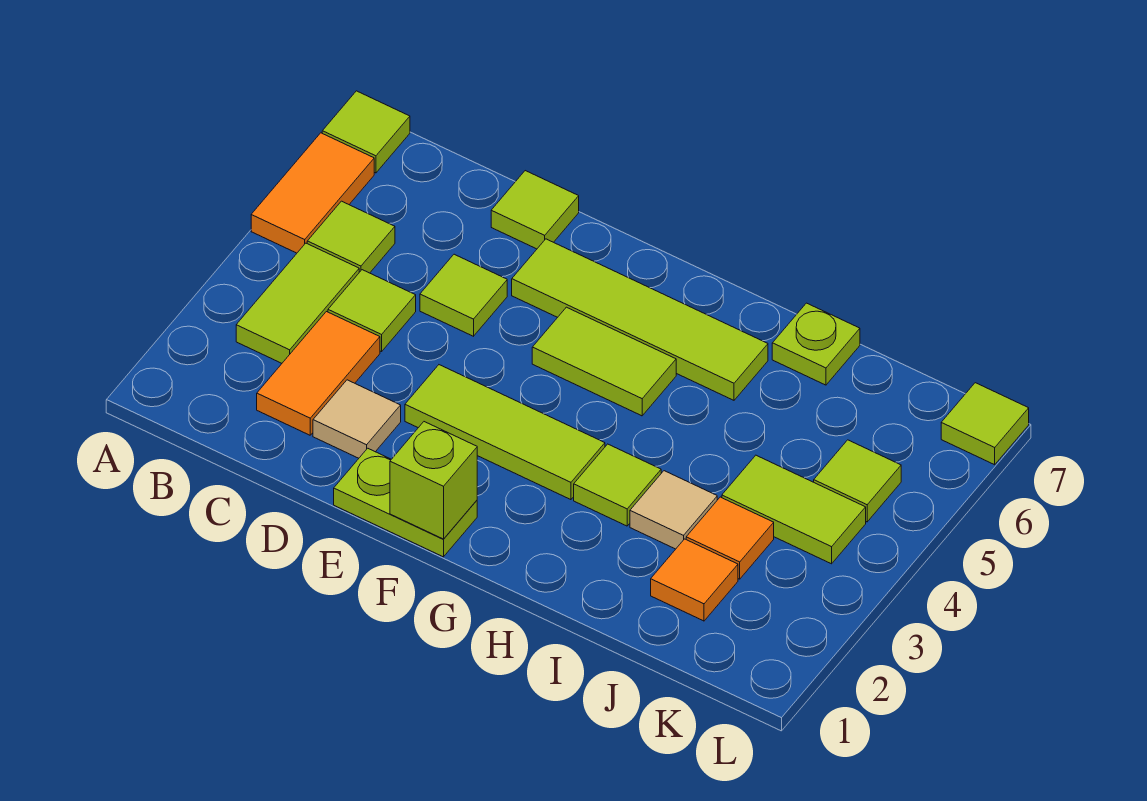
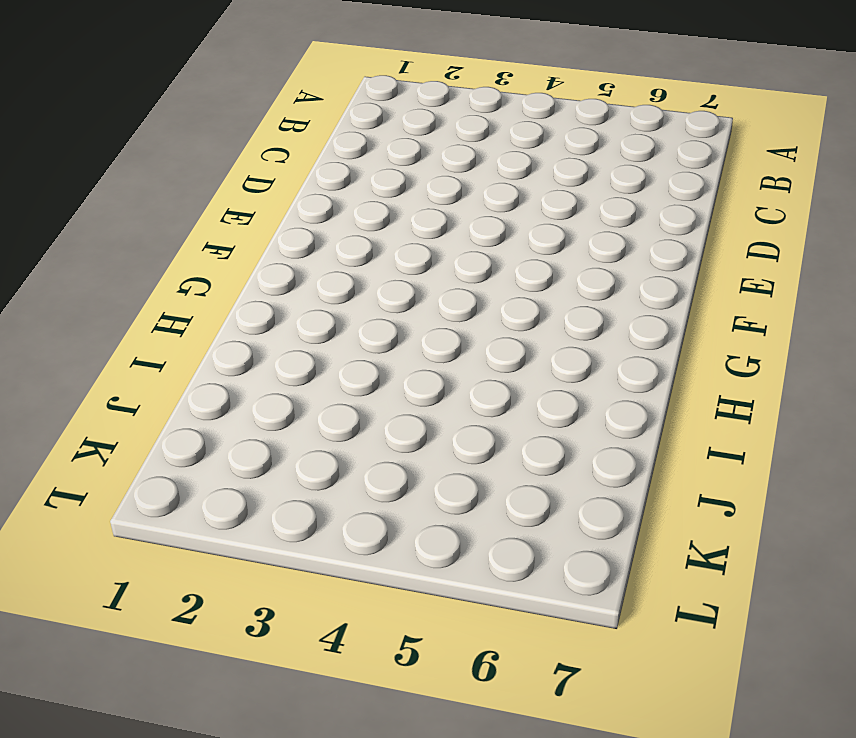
none -> orange tile A5:A6 level 1
none -> lime tile A7 level 1
none -> lime tile B3:B4 level 1

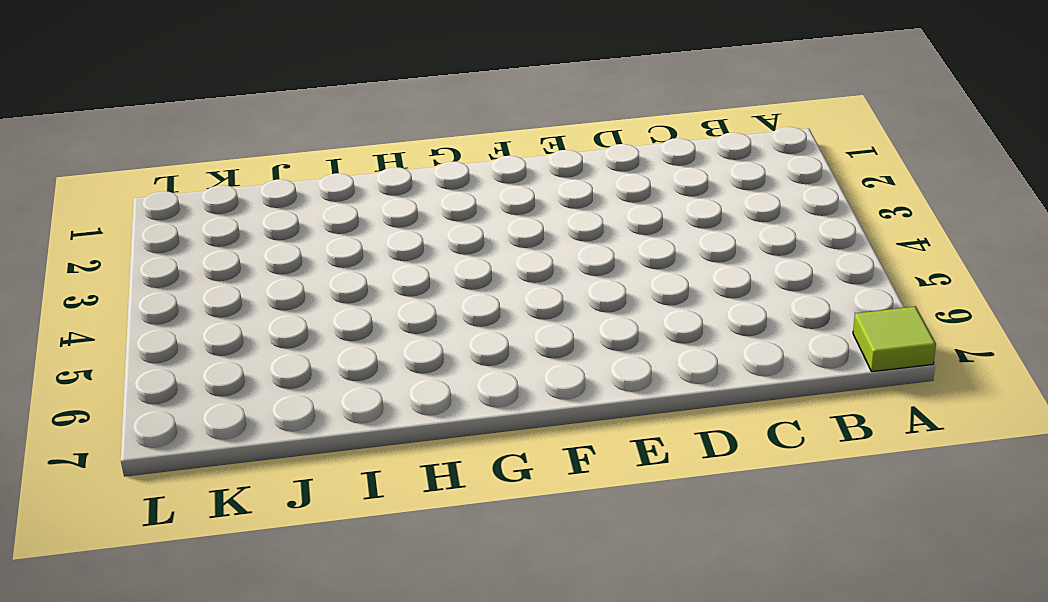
none -> orange tile A5:A6 level 1
none -> lime tile B3:B4 level 1
none -> lime tile B5 level 1

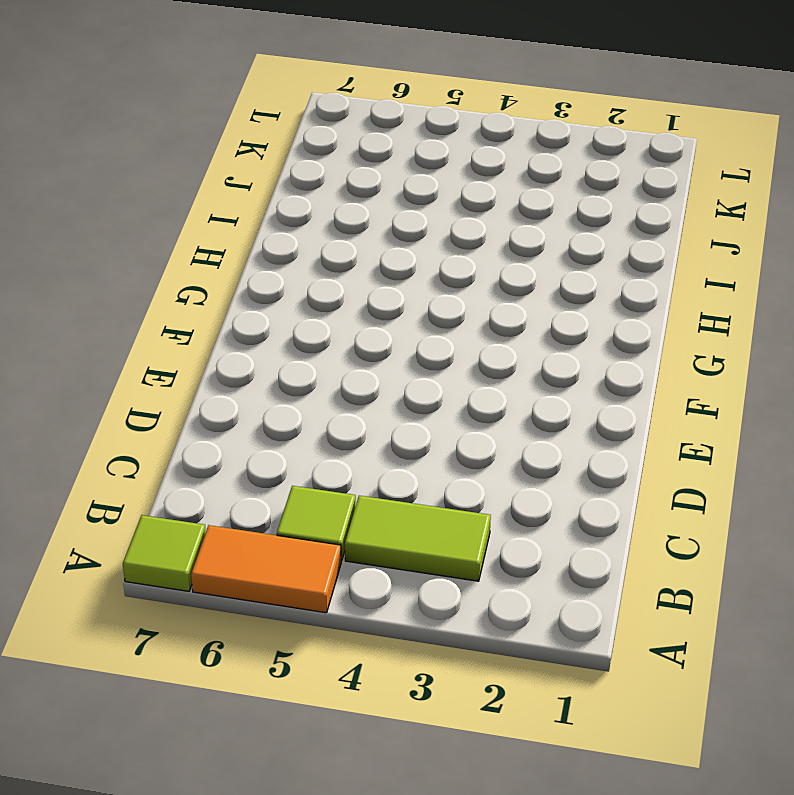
none -> orange tile C2:C3 level 1
none -> lime tile C4 level 1
none -> tan tile D2 level 1

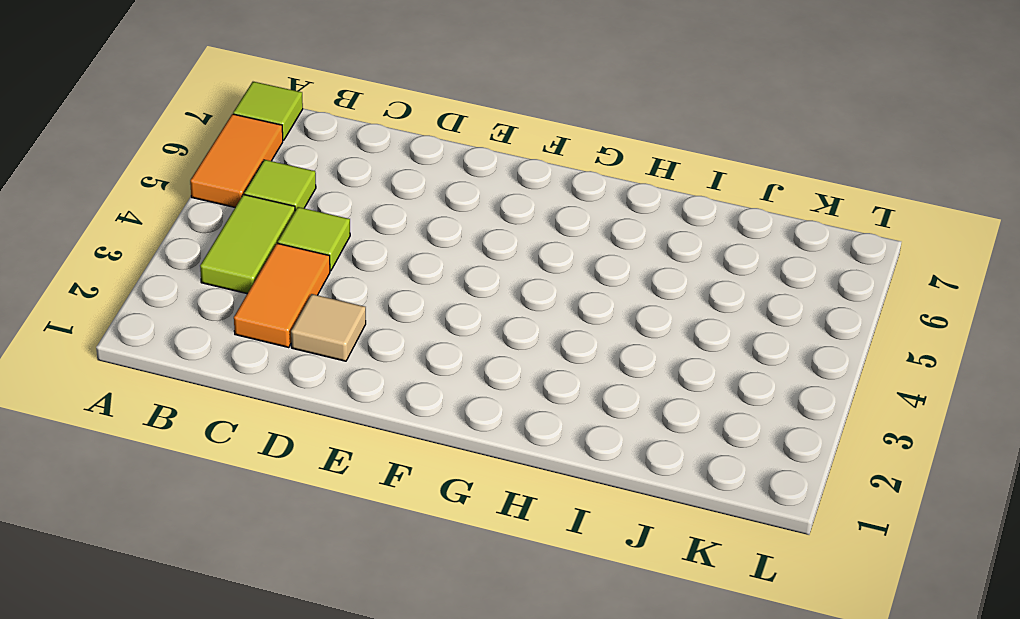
none -> lime tile D5 level 1
none -> lime tile D7 level 1
none -> lime plate E1:F1 level 1

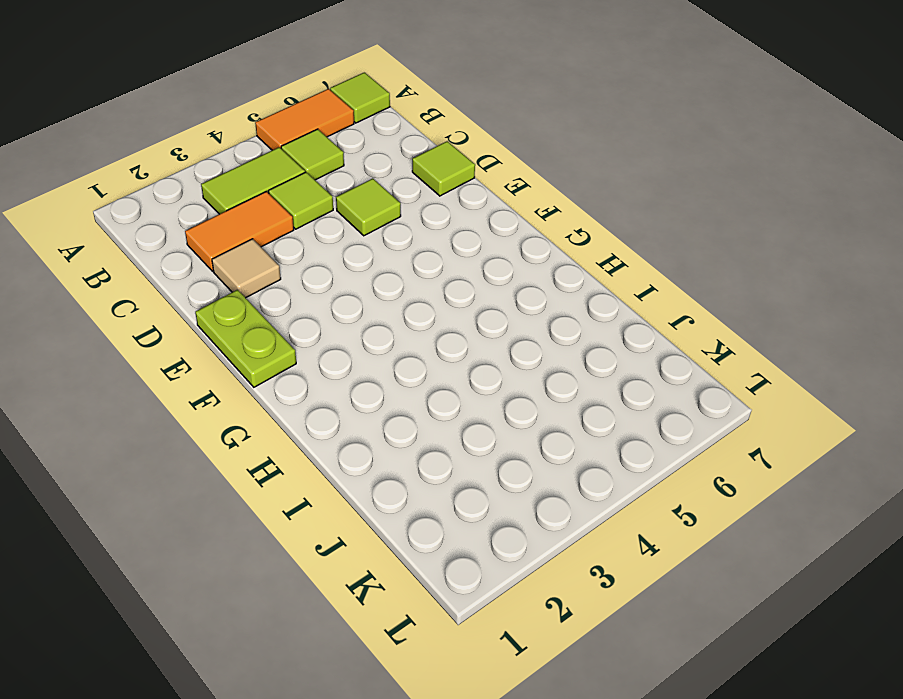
none -> lime tile E3:G3 level 1
none -> lime tile E6:H6 level 1
none -> lime tile F5:G5 level 1

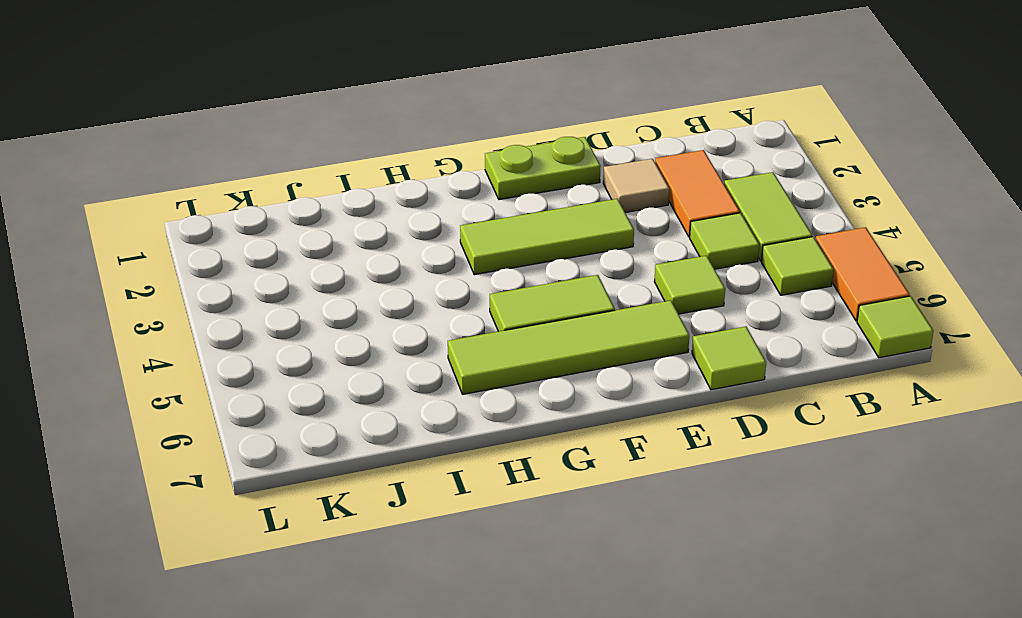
none -> lime tile H3 level 1
none -> tan tile I3 level 1
none -> lime plate I7 level 1

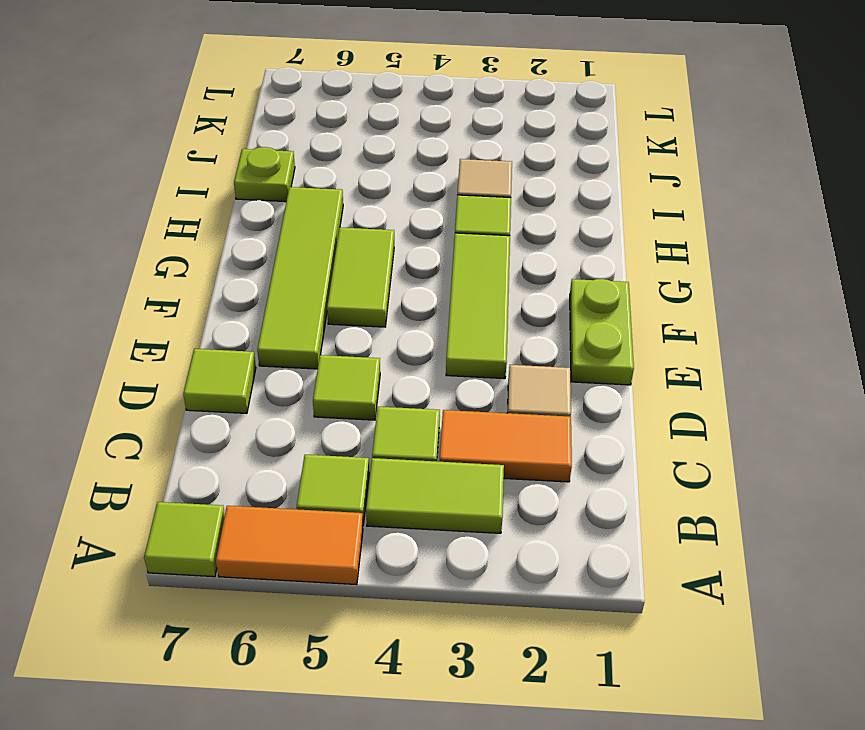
none -> orange tile J2 level 1
none -> orange tile J3 level 1
none -> lime tile J4:K4 level 1

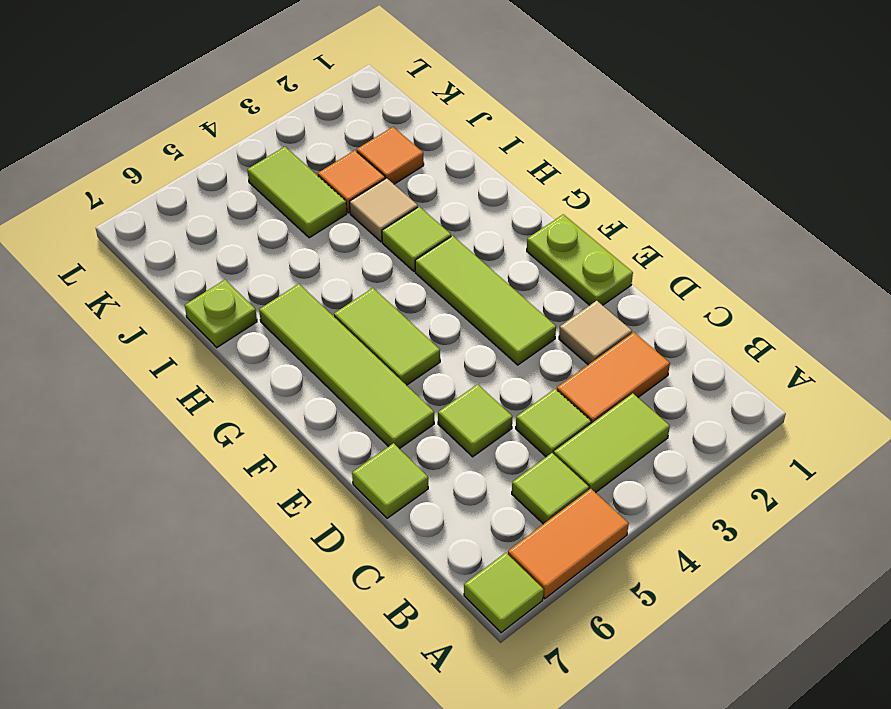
none -> lime tile K5 level 1
none -> lime tile L7 level 1
none -> lime brick F1 level 2

